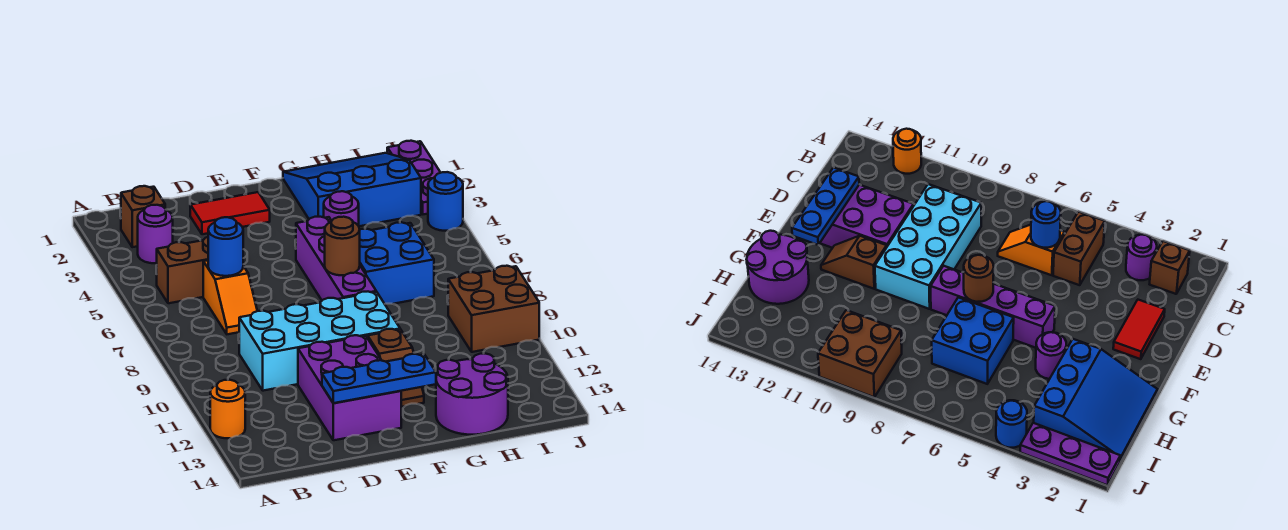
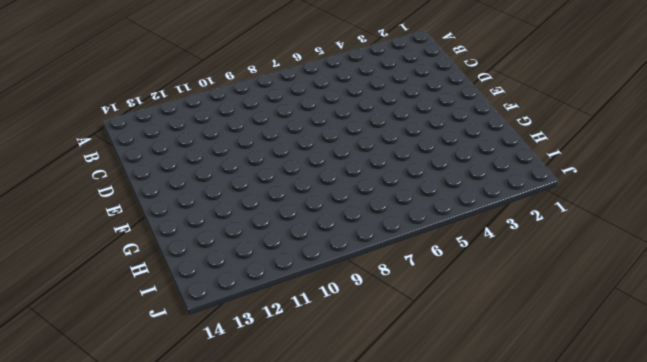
none -> orange round brick A12 level 1
none -> brown brick B2 level 1
none -> purple round brick B3 level 1

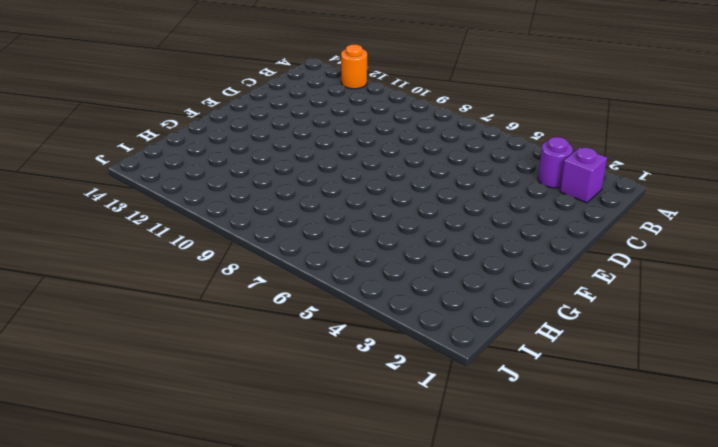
purple brick B2 level 1 -> brown brick B2 level 1
none -> brown brick B5:C5 level 1
none -> orange slope C6:C7 level 1 top 6
none -> cyan brick C9:F10 level 1

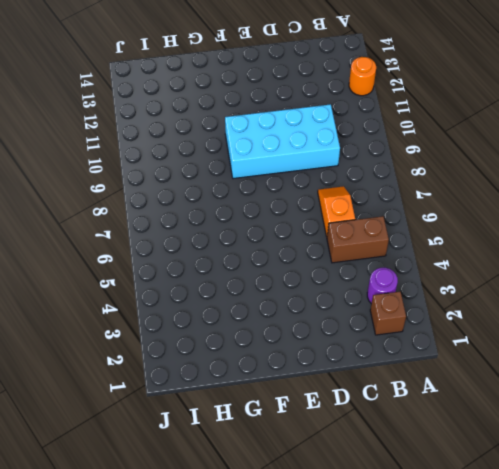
none -> red tile D2:E2 level 1
none -> purple brick D11:E13 level 1
none -> purple brick F5:F8 level 1

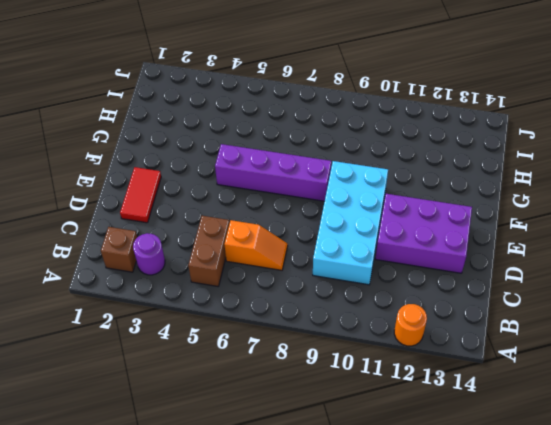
none -> brown slope F11:F12 level 1 top 11
none -> blue slope G1:I3 level 1 top 3
none -> purple round brick G4 level 1

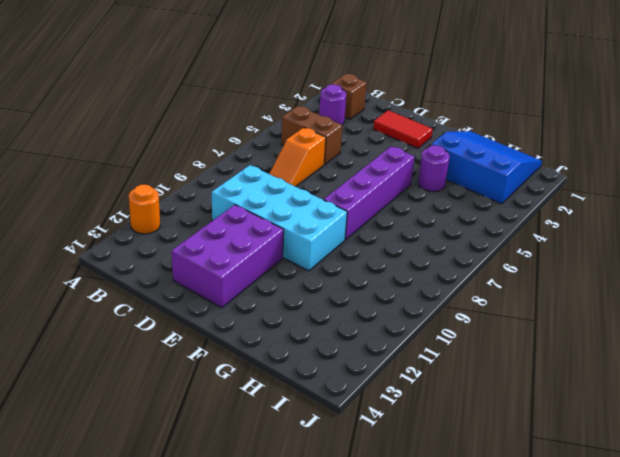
none -> brown slope F11:F12 level 1 top 11
none -> blue brick G6:H7 level 1
none -> purple round brick G13:H14 level 1

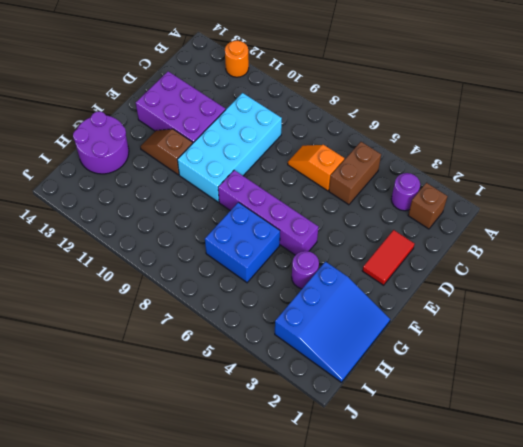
none -> brown brick I9:J10 level 1
none -> purple plate J1:J3 level 1
none -> blue round brick J4 level 1

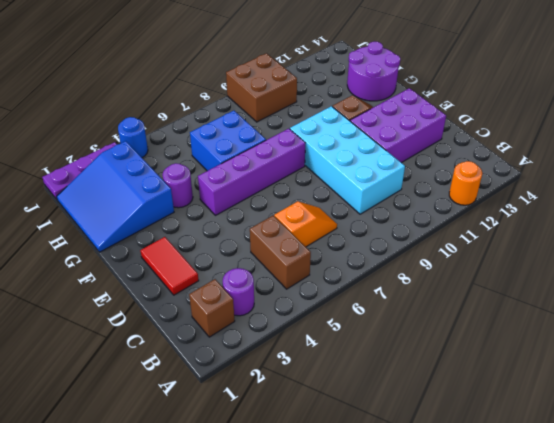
none -> blue round brick C6 level 2
none -> blue plate D13:F13 level 2
none -> brown round brick F7 level 2

